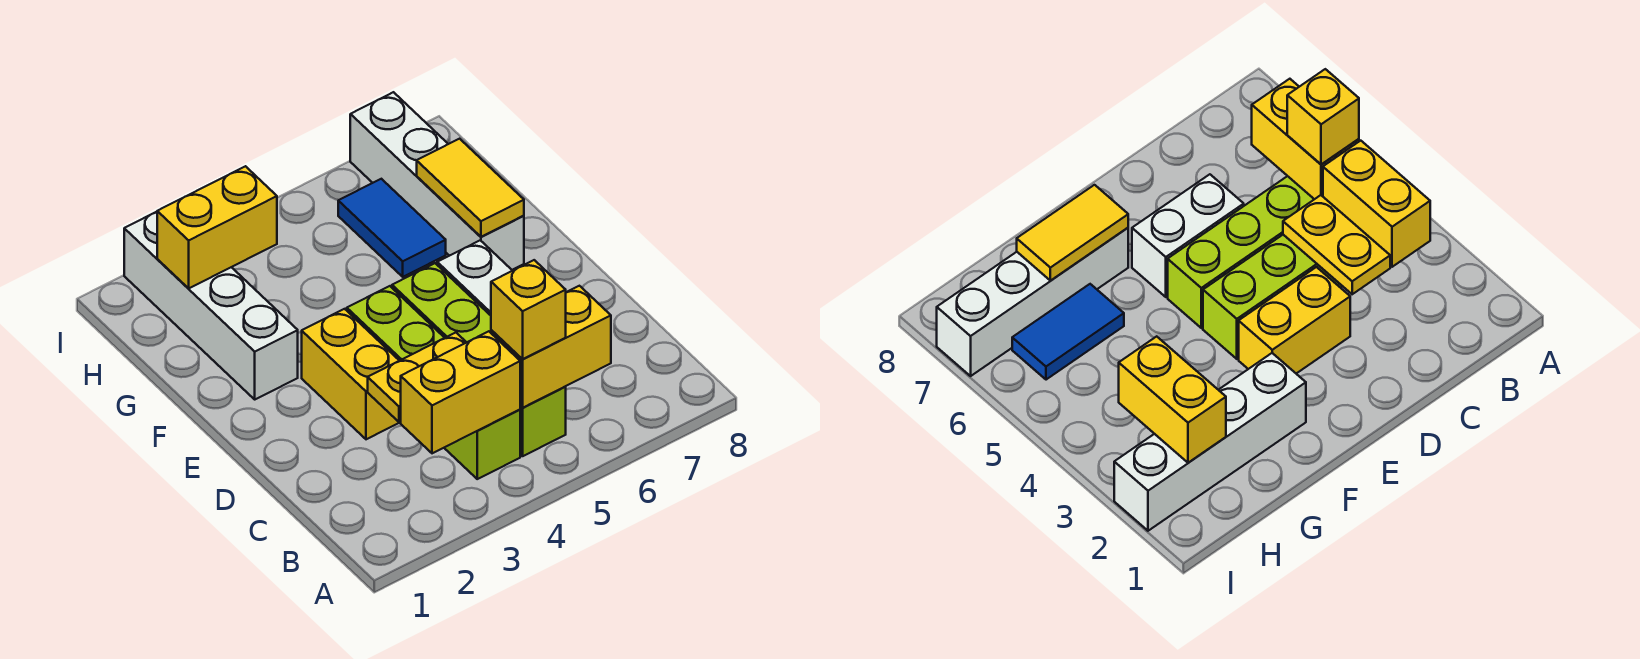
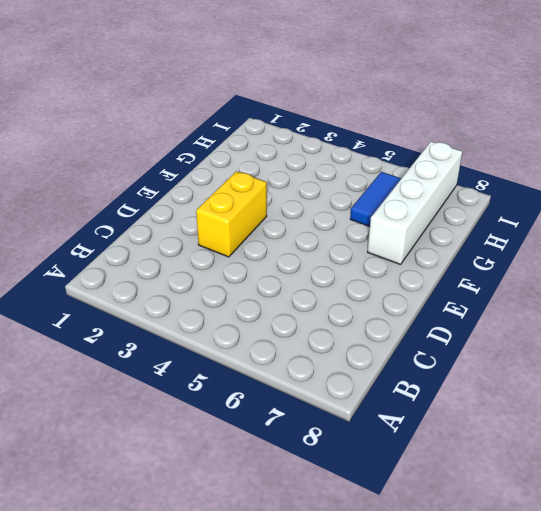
none -> lime brick B4:E4 level 1
none -> lime brick B5:E5 level 1
none -> white brick D6:E6 level 1

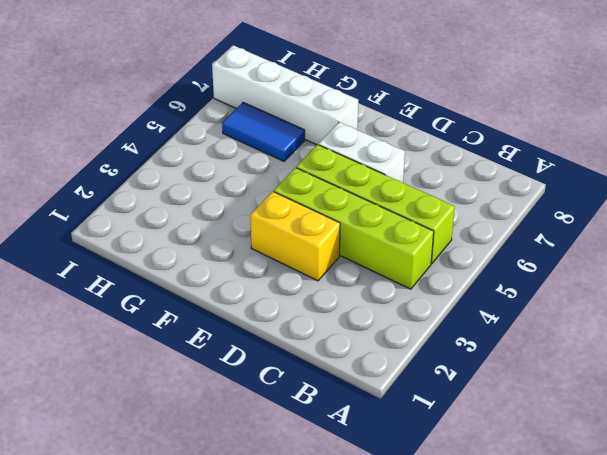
none -> white brick F2:I2 level 1
none -> yellow brick B3:B4 level 2
none -> yellow brick B5:B6 level 2

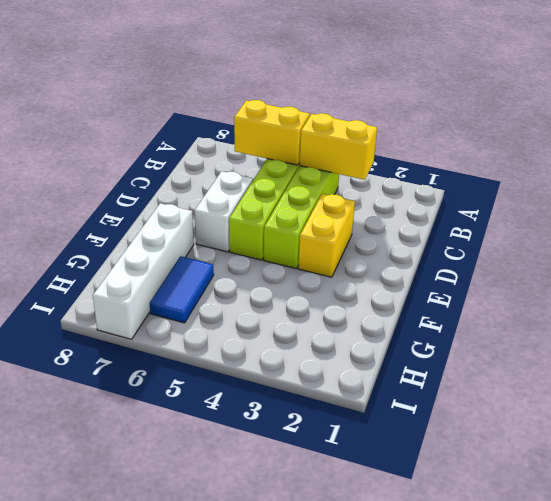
none -> white brick F2:I2 level 1
none -> yellow plate C3:C4 level 2
none -> yellow tile F7:G7 level 2

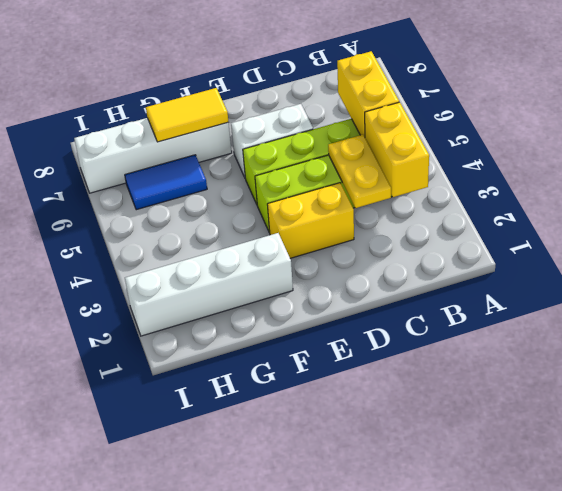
none -> yellow brick H2:H3 level 2
none -> yellow brick B5 level 3

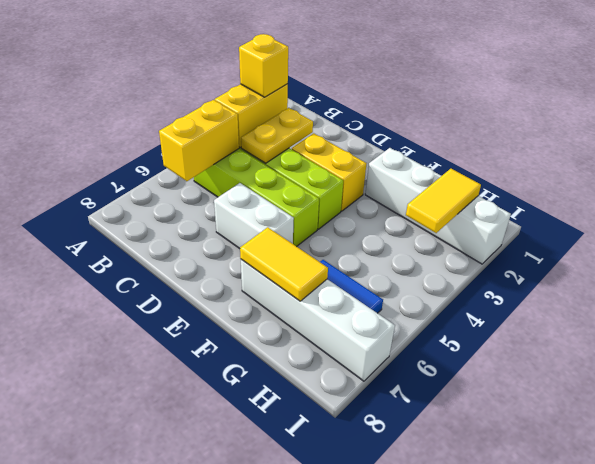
yellow brick B3 level 3 -> yellow brick B5 level 3
yellow tile H2:H3 level 2 -> yellow brick H2:H3 level 2

